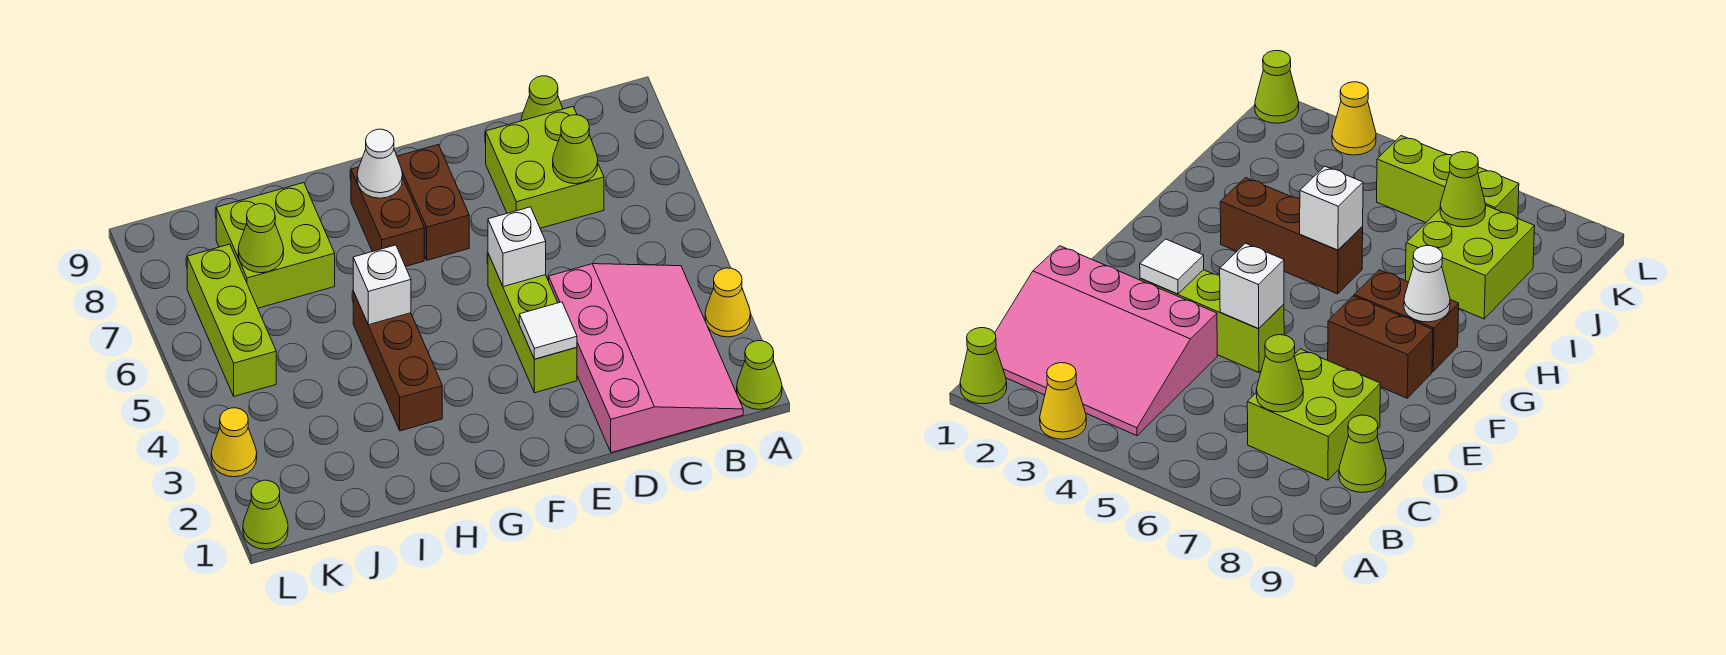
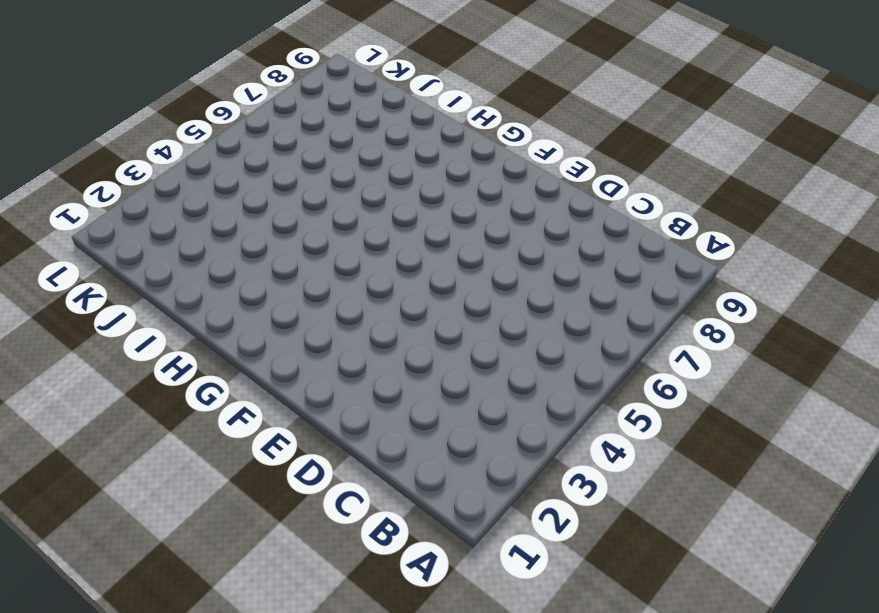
none -> lime cone A1 level 1
none -> yellow cone A3 level 1
none -> pink slope B1:D4 level 1 top D

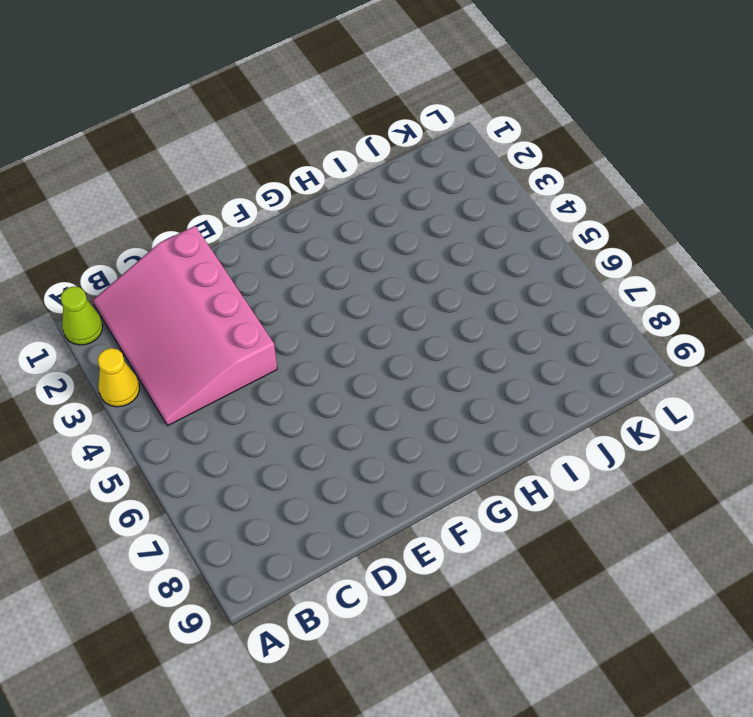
none -> lime brick C7:D8 level 1
none -> lime cone C9 level 1
none -> lime brick E3:E5 level 1

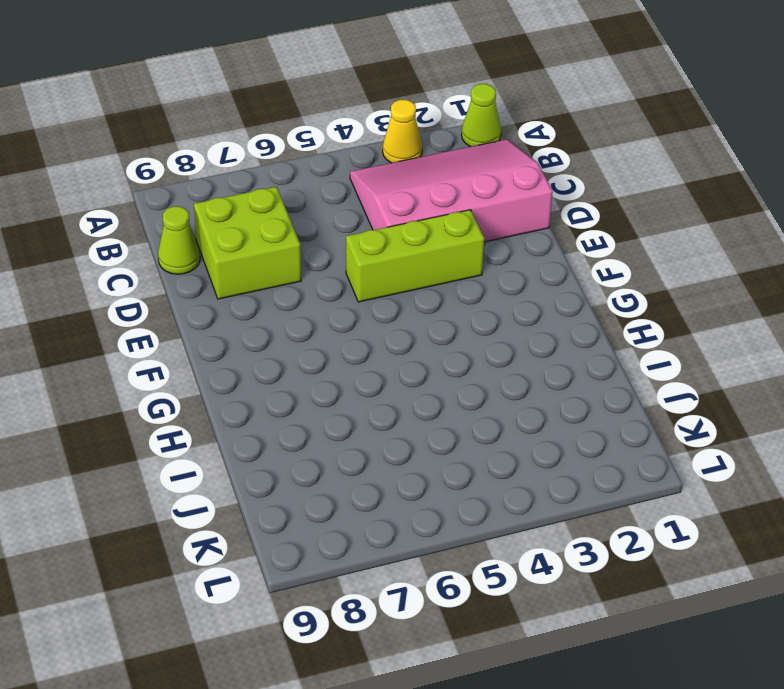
none -> brown brick F7:F8 level 1
none -> brown brick G7:G8 level 1
none -> brown brick H3:H5 level 1

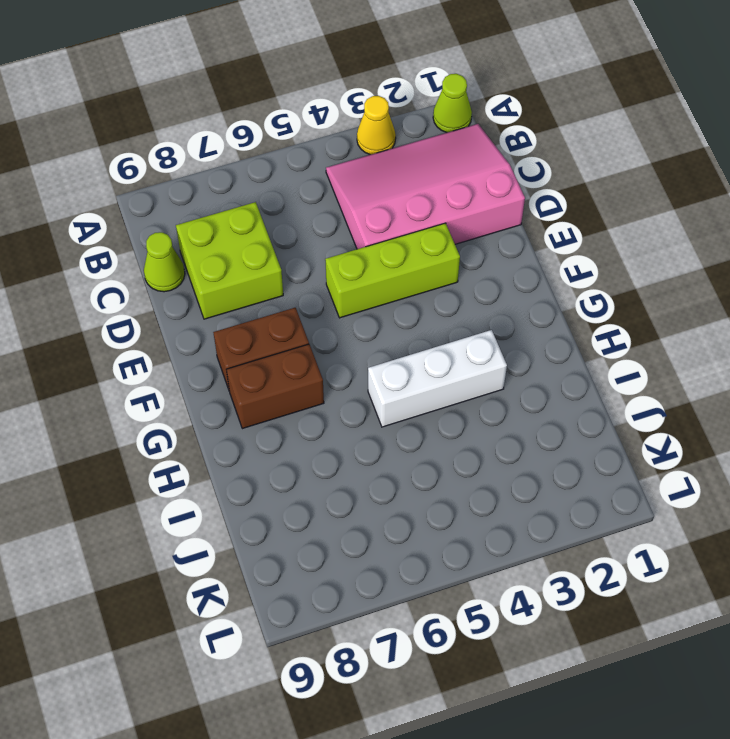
white brick H3:H5 level 1 -> brown brick H3:H5 level 1
none -> lime brick I7:J8 level 1
none -> lime brick K5:K7 level 1
none -> lime cone L1 level 1

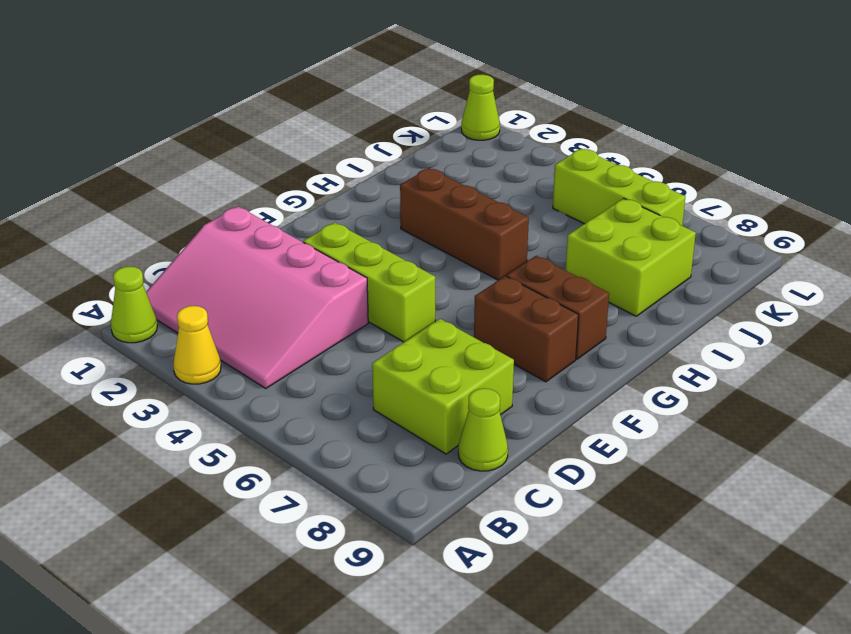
none -> yellow cone L3 level 1
none -> lime cone C7 level 2
none -> white tile E3 level 2

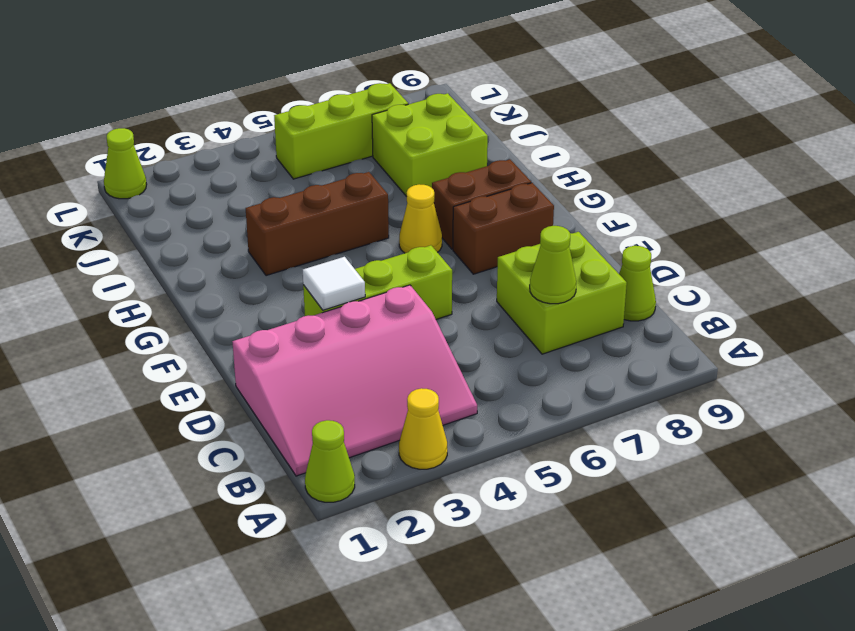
yellow cone G6 level 1 -> yellow cone L3 level 1
none -> white brick E5 level 2
none -> white cone G8 level 2
none -> white brick H5 level 2

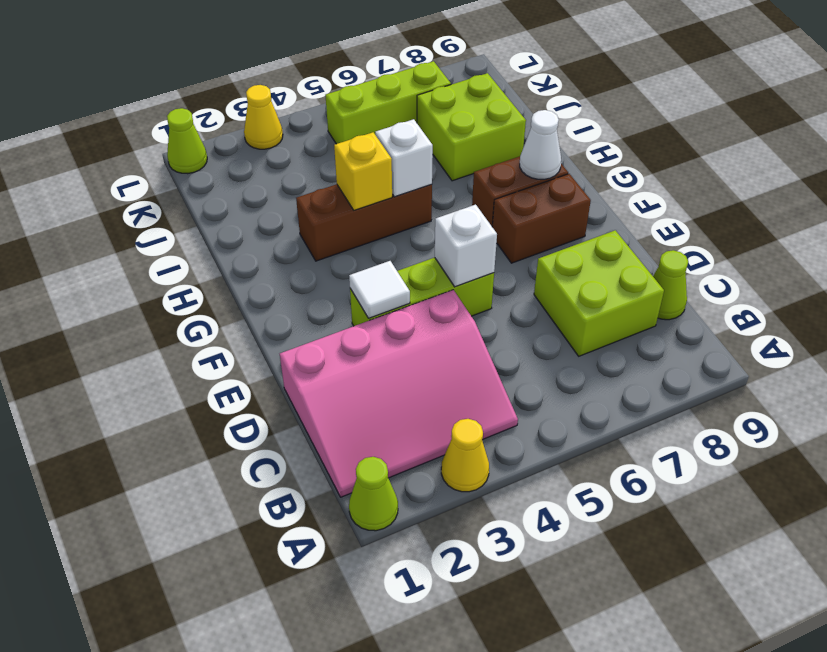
yellow brick H4 level 2 -> none
none -> lime cone C7 level 2
none -> lime cone J7 level 2

